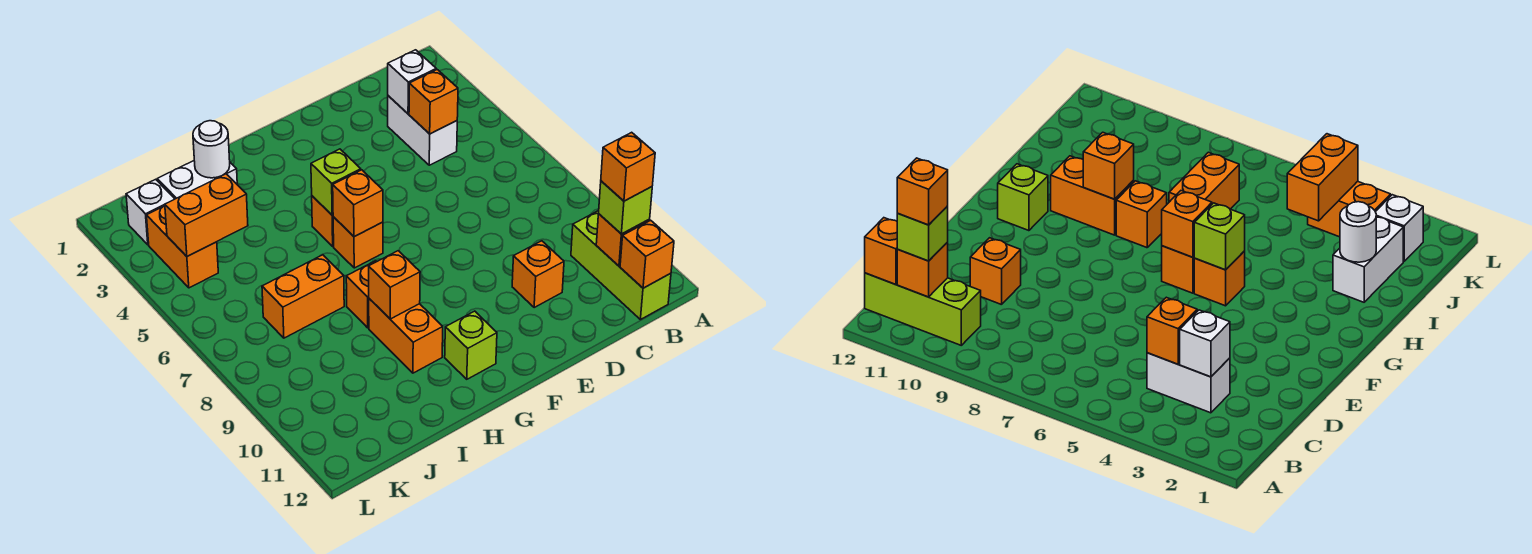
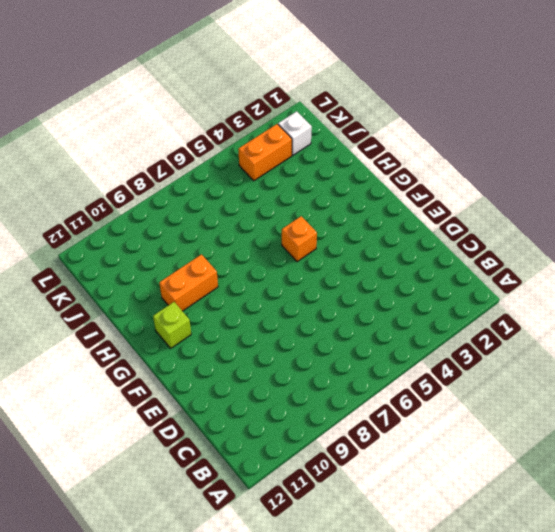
none -> lime brick B10:B12 level 1
none -> white brick C3:C4 level 1
none -> orange brick D10 level 1

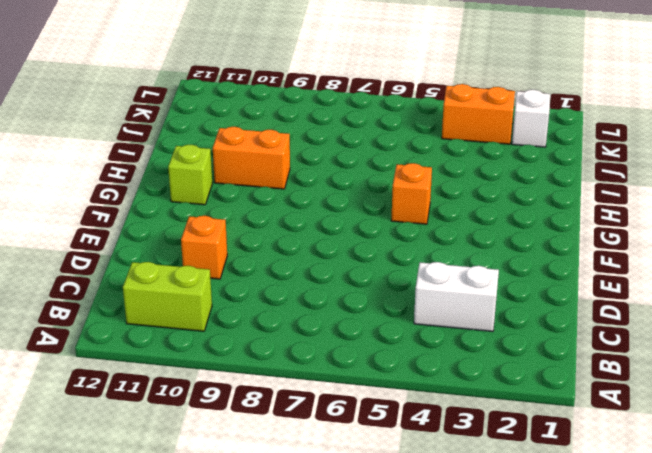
lime brick B10:B11 level 1 -> lime brick B10:B12 level 1
none -> orange brick G6 level 1
none -> orange brick H8 level 1
none -> white brick I2:J2 level 1

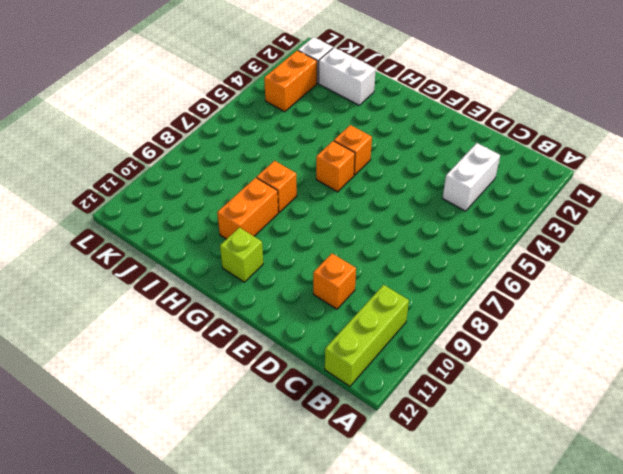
none -> orange brick I7:J7 level 1
none -> orange brick B11 level 2
none -> orange brick B12 level 2

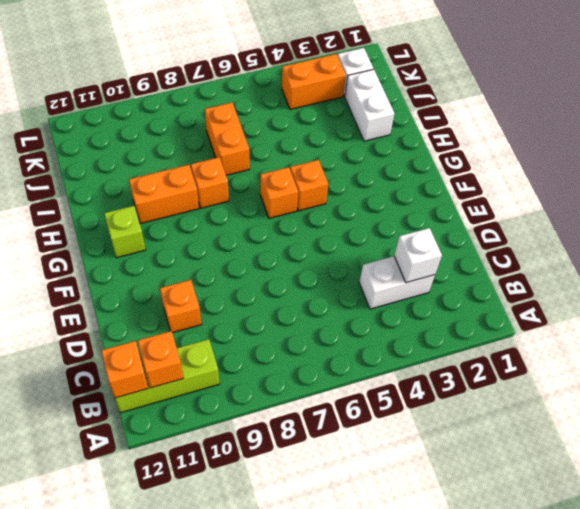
none -> orange brick C4 level 2
none -> lime brick G5 level 2
none -> orange brick G6 level 2

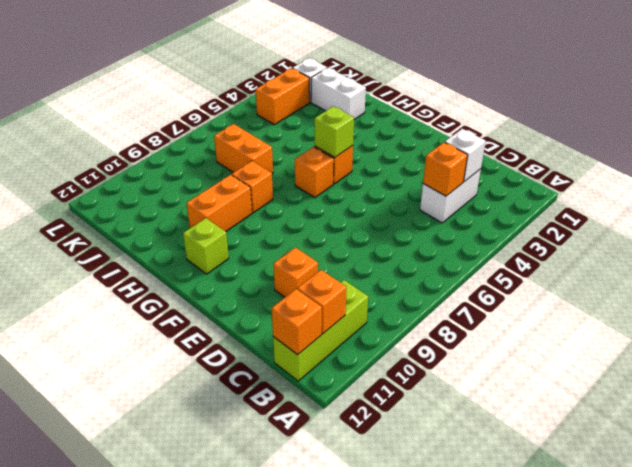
none -> orange brick G6 level 2
none -> orange brick H9 level 2
none -> white round brick I2 level 2

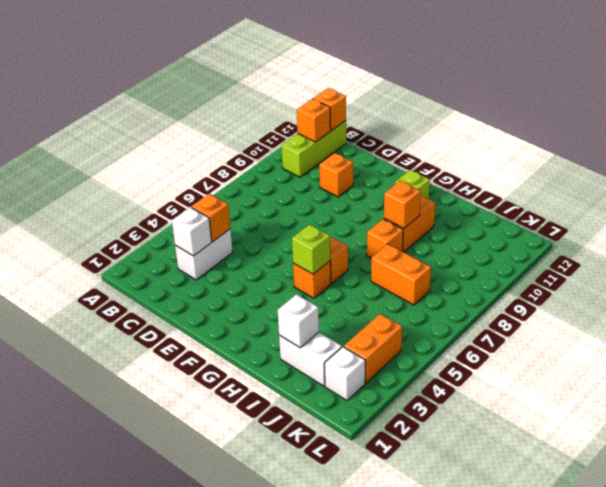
white brick I2 level 2 -> white round brick I2 level 2
none -> orange brick G6 level 2
none -> orange brick J4:K4 level 2
none -> lime brick B11 level 3

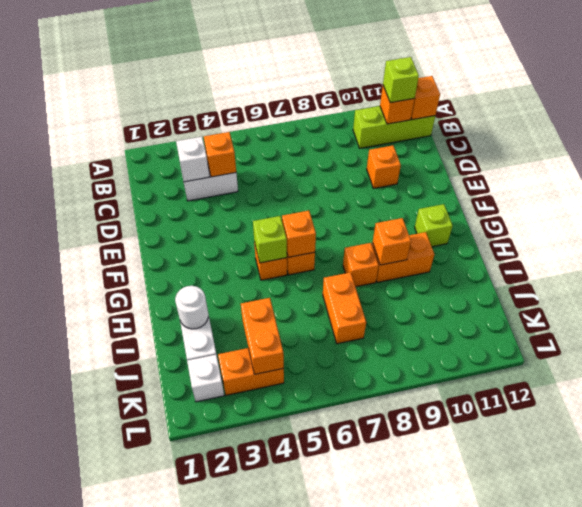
none -> orange brick B11 level 4

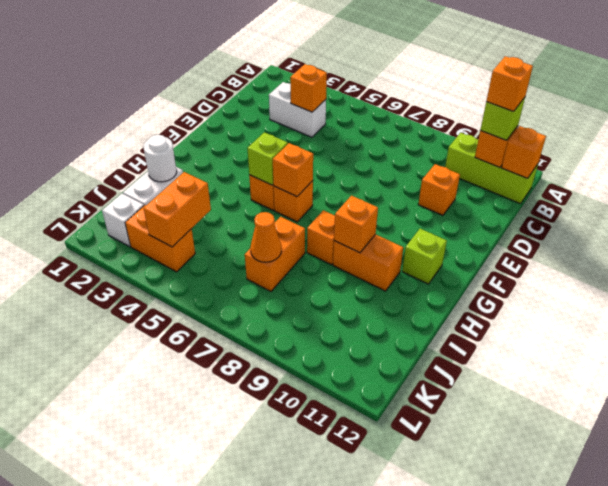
orange cone J7 level 2 -> none
none -> white brick C3 level 2

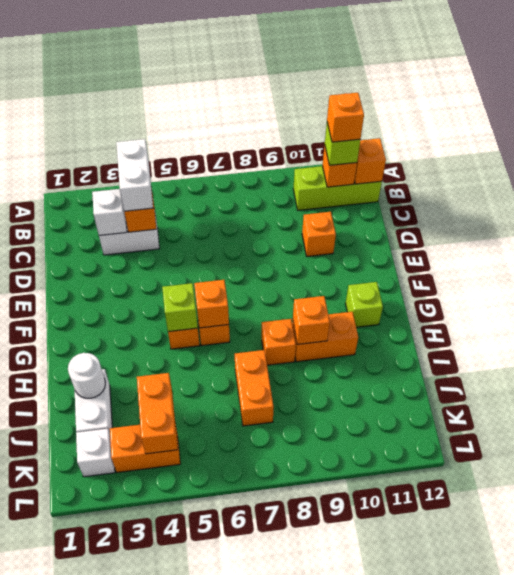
white brick B4:C4 level 3 -> none

